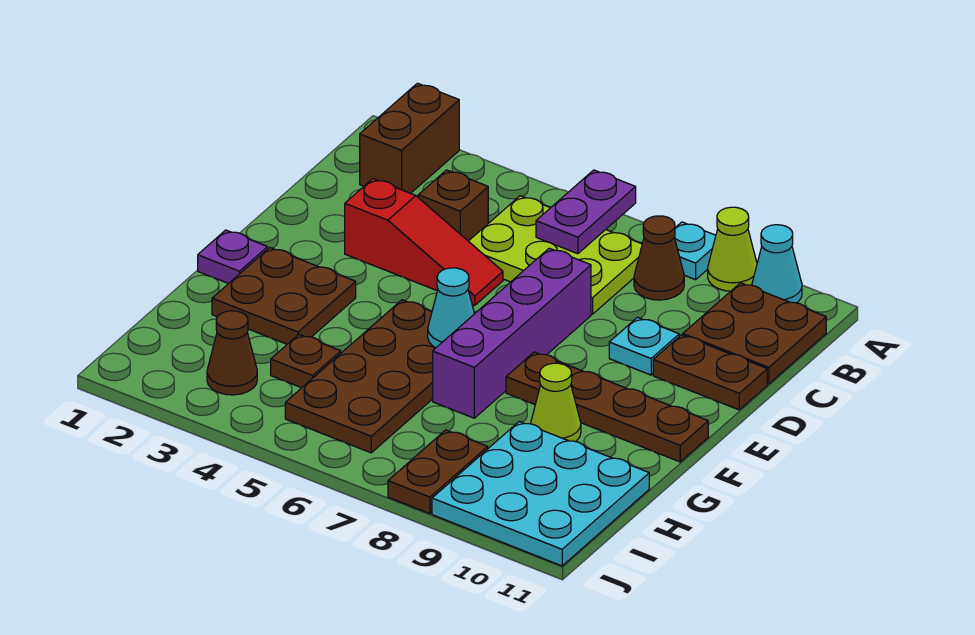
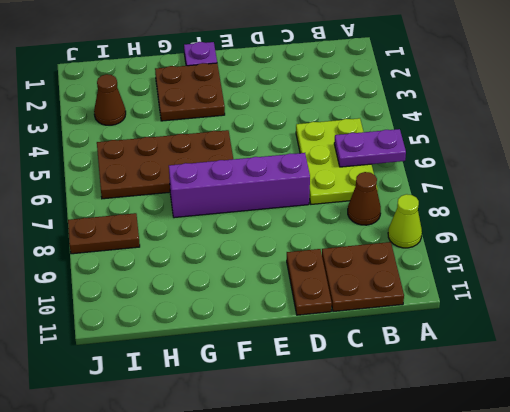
none -> brown brick A2:B2 level 1
none -> cyan plate A8 level 1
none -> cyan cone A10 level 1

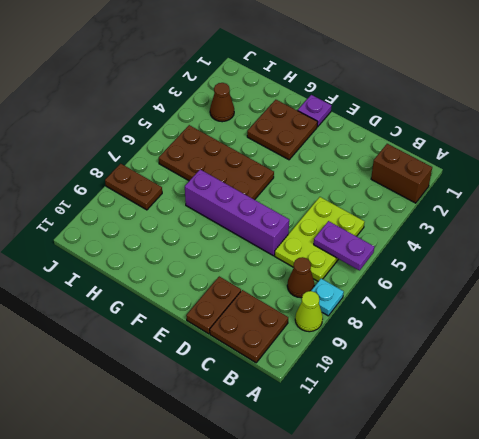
none -> cyan cone A10 level 1
none -> brown brick C4 level 1
none -> red slope D3:D5 level 1 top 3

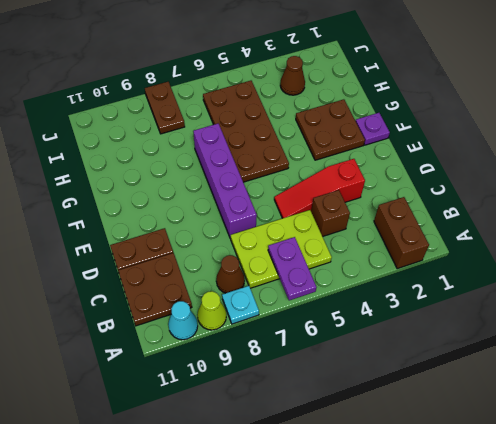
none -> cyan plate D9 level 1
none -> brown plate F8:F11 level 1
none -> lime cone G9 level 1

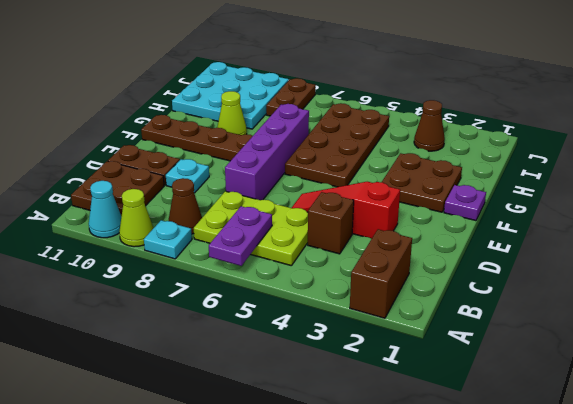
none -> brown plate H4 level 1
none -> cyan cone F6 level 2

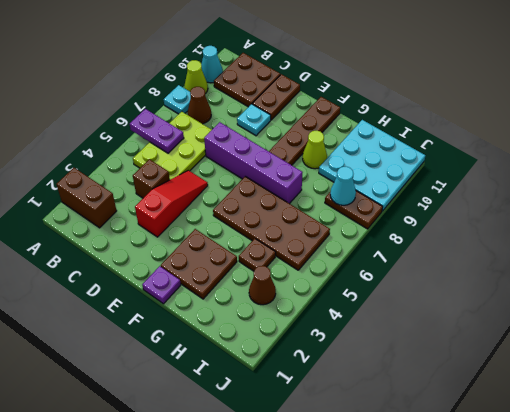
cyan cone I8 level 2 -> cyan cone F6 level 2

